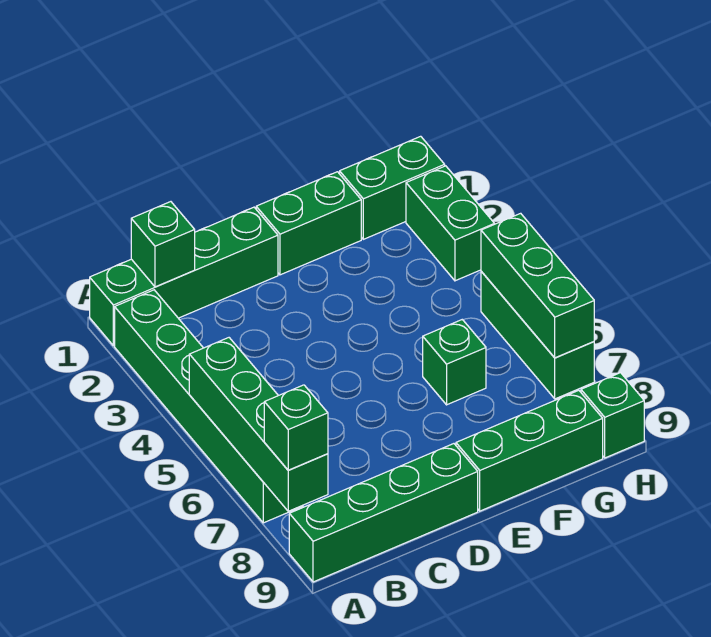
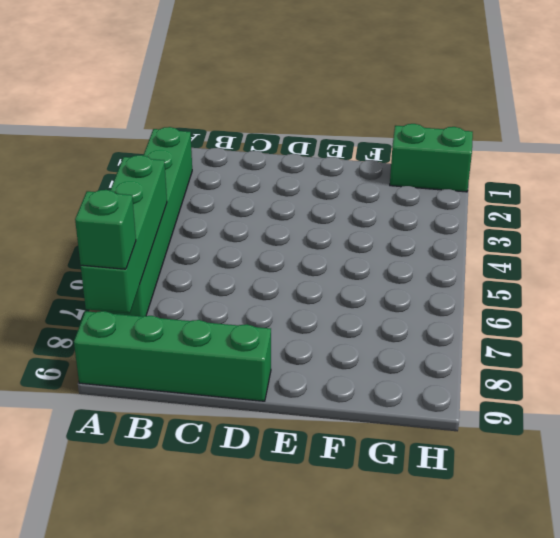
none -> green brick A1:D1 level 1
none -> green brick E1:F1 level 1
none -> green brick E9:G9 level 1

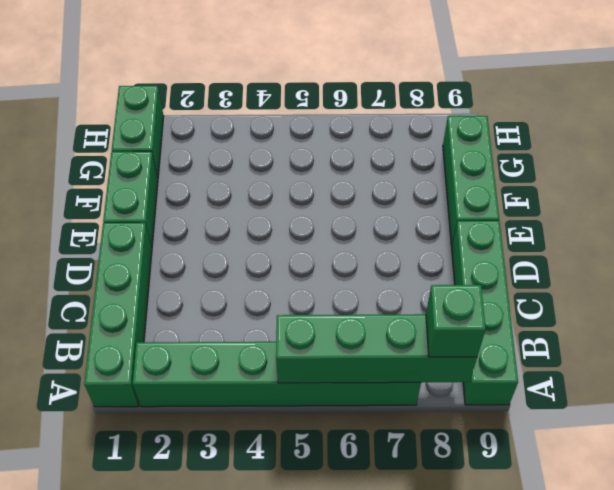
none -> green brick F6 level 1
none -> green brick H2:H3 level 1
none -> green brick H5:H7 level 1

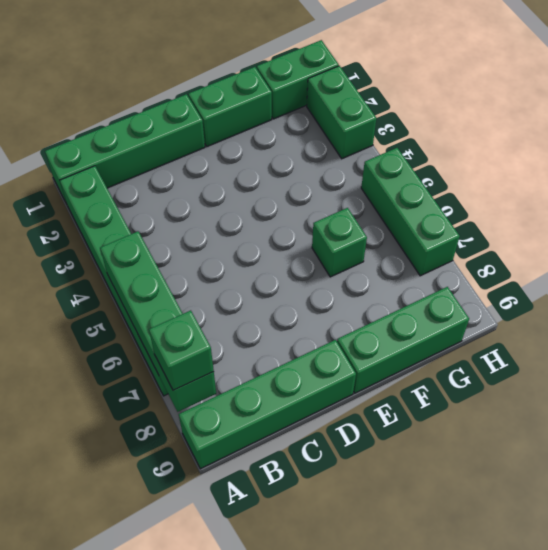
none -> green brick H9 level 1
none -> green brick B1 level 2
none -> green brick H5:H7 level 2

